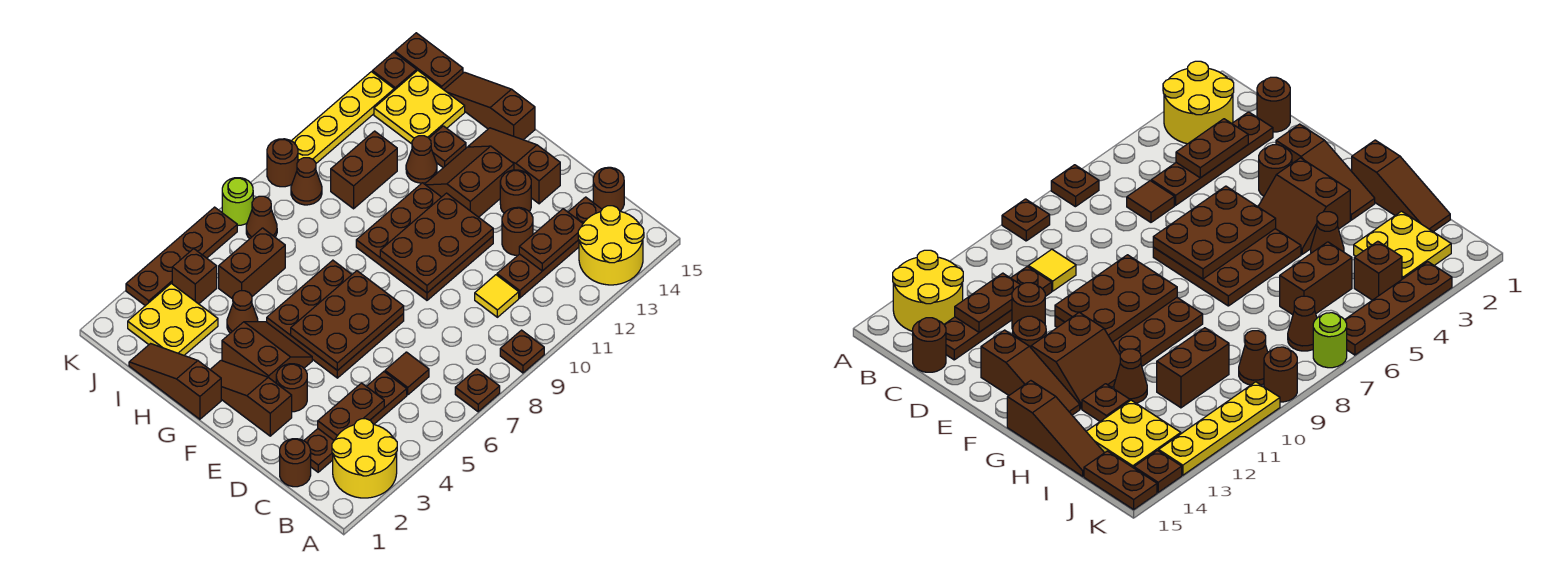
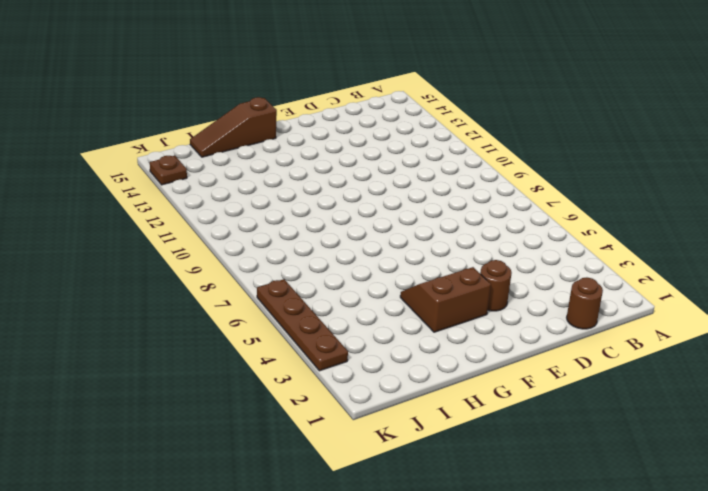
none -> yellow round brick A2:B3 level 1
none -> brown plate A7 level 1
none -> brown plate A9 level 1
none -> yellow round brick A13:B14 level 1

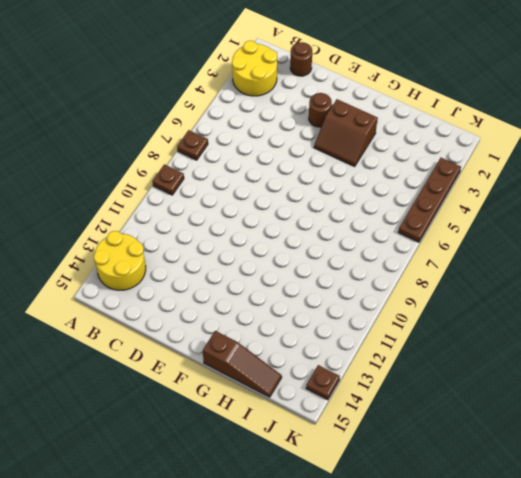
none -> brown plate C2:C5 level 1
none -> brown tile C6 level 1
none -> yellow tile C10 level 1
none -> brown plate C11:C14 level 1

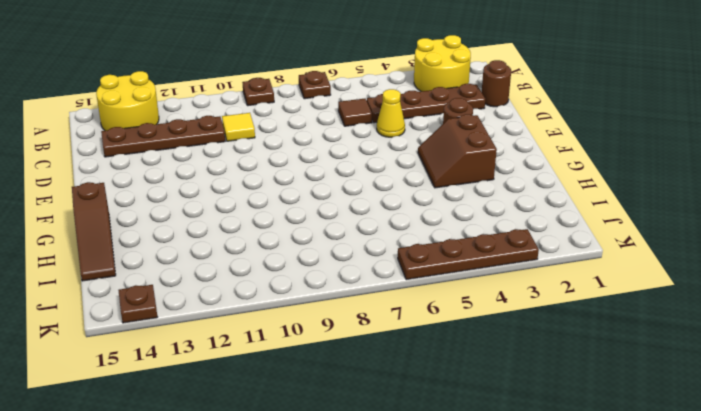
yellow cone D5 level 1 -> none
none -> brown round brick C15 level 1
none -> brown round brick D12 level 1
none -> brown slope E2:G2 level 1 top E
none -> brown plate E5:G7 level 1

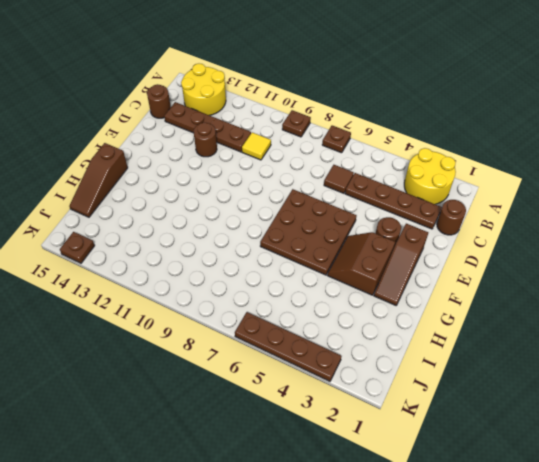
none -> brown plate E9:G11 level 1
none -> brown round brick E13 level 1
none -> brown slope E14:G14 level 1 top E
none -> brown slope F12:G13 level 1 top F

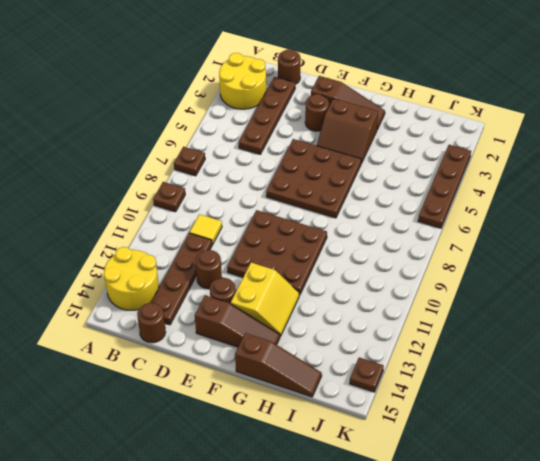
yellow slope F12:G13 level 1 top F -> brown slope F12:G13 level 1 top F
none -> brown tile C6 level 1
none -> brown slope G1:I1 level 1 top G
none -> brown cone H4 level 1
none -> brown cone H12 level 1

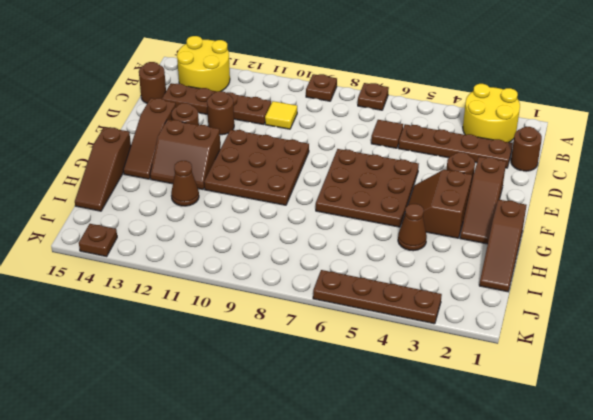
none -> brown plate H13 level 1
none -> yellow plate I2:J3 level 1
none -> brown brick I5:I6 level 1
none -> brown brick I10:I11 level 1

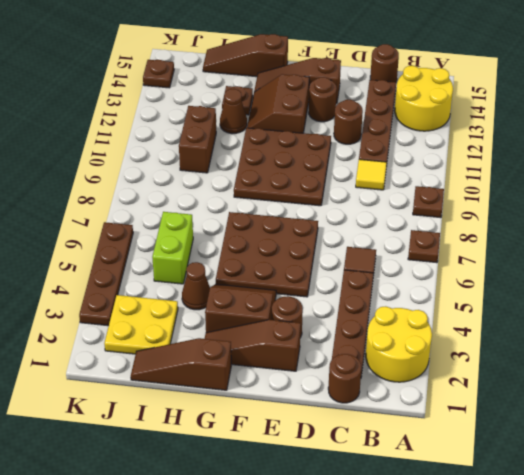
lime brick I5:I6 level 1 -> brown brick I5:I6 level 1
none -> yellow plate I13:J14 level 1
none -> brown brick J4 level 1
none -> brown cone J7 level 1
none -> brown cone J9 level 1

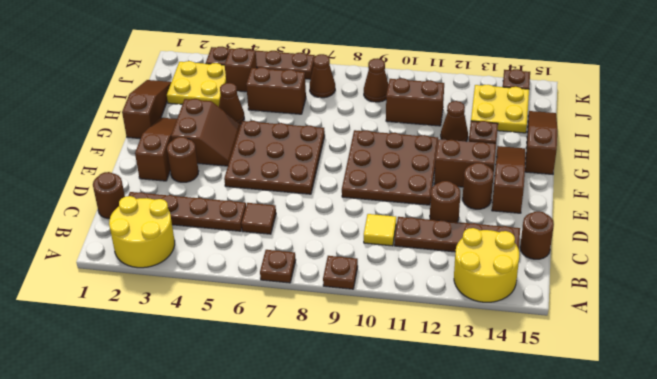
none -> brown plate J15:K15 level 1
none -> lime round brick K7 level 1
none -> brown round brick K9 level 1
none -> yellow plate K10:K13 level 1

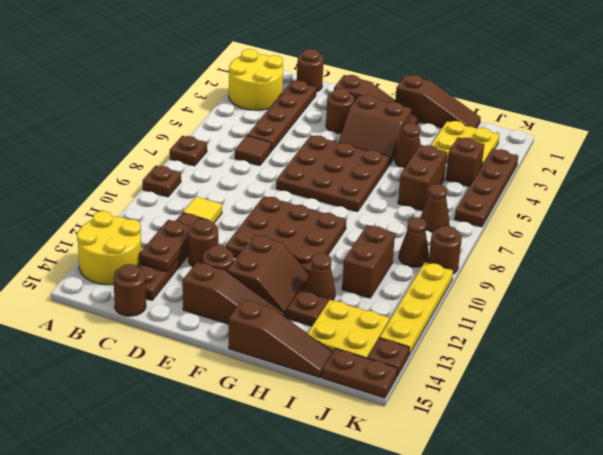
none -> lime round brick K7 level 1
none -> brown plate C3:C4 level 2
none -> brown plate E5:F7 level 2
none -> brown plate E9:F11 level 2

